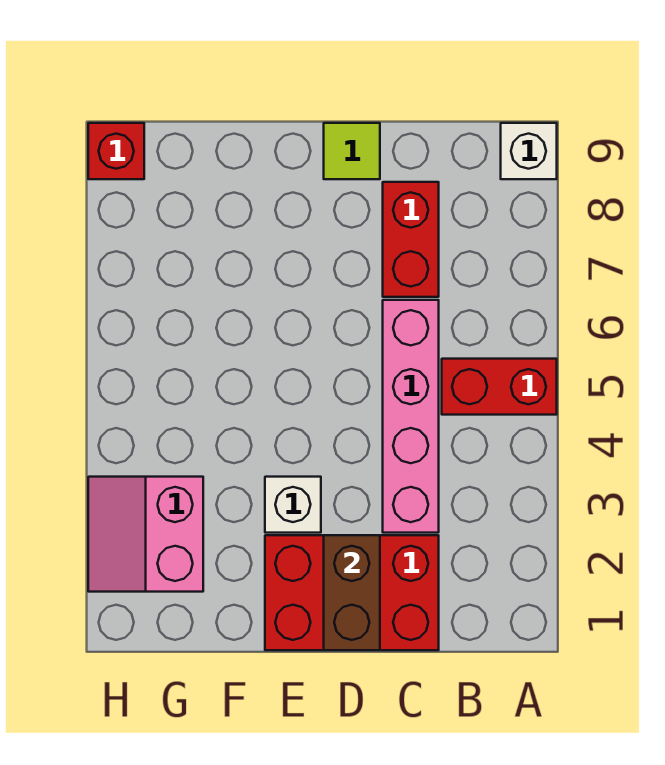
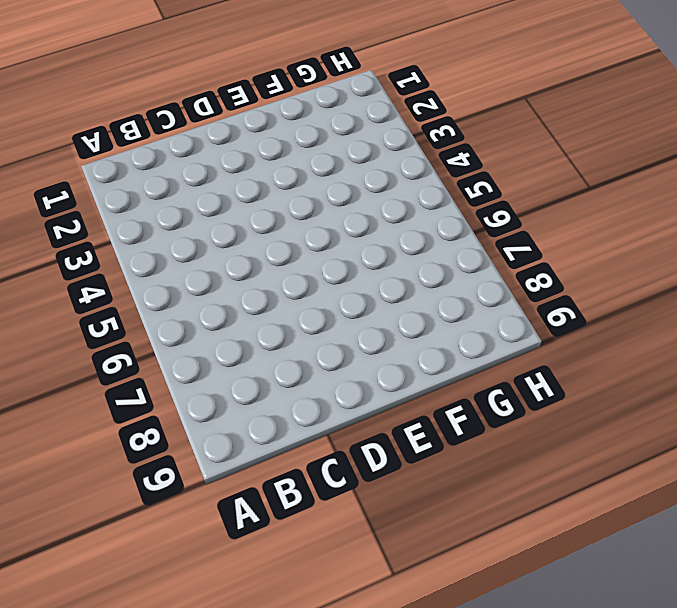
none -> red brick A5:B5 level 1
none -> white brick A9 level 1

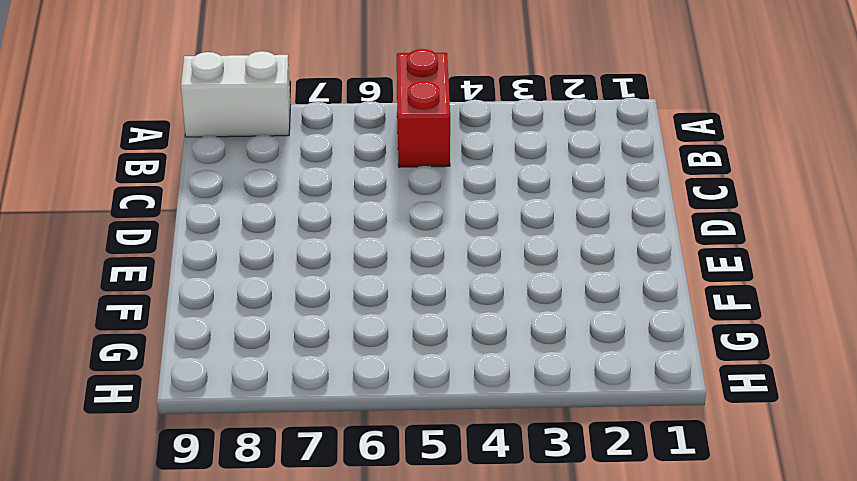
white brick A8:A9 level 1 -> white brick A9 level 1
none -> red brick C1:E2 level 1
none -> pink brick C3:C6 level 1

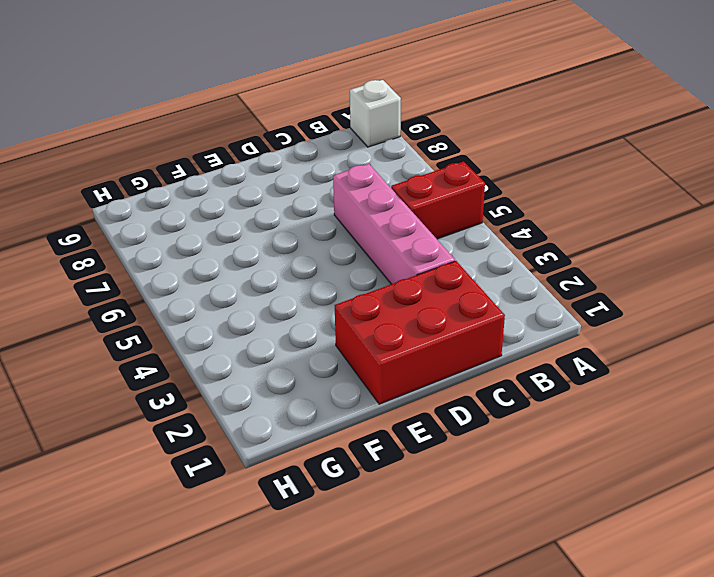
none -> red brick C7:C8 level 1
none -> lime tile D9 level 1

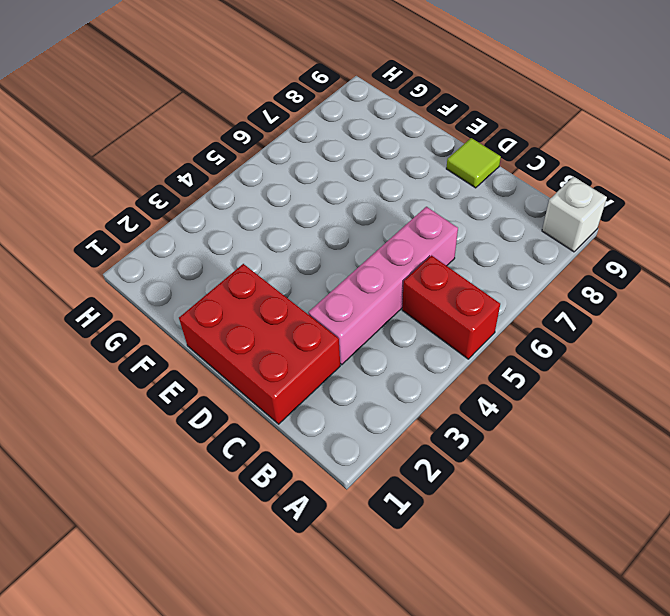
none -> red brick C7:C8 level 1
none -> white brick E3 level 1

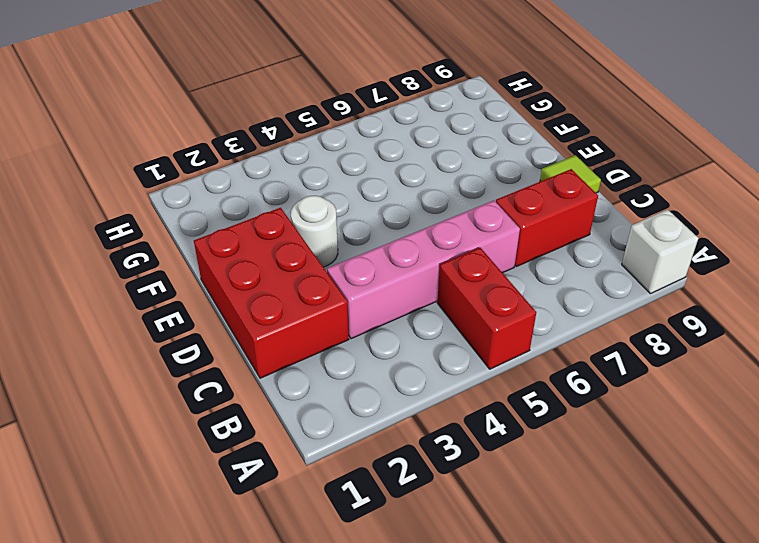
white round brick E3 level 1 -> white brick E3 level 1
none -> pink slope G2:H3 level 1 top G
none -> red brick H9 level 1

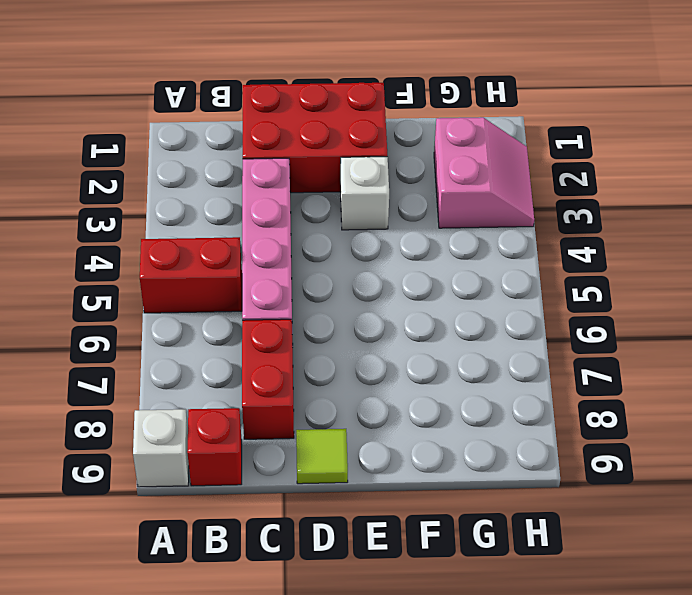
red brick B9 level 1 -> red brick H9 level 1
none -> brown brick D1:D2 level 2

